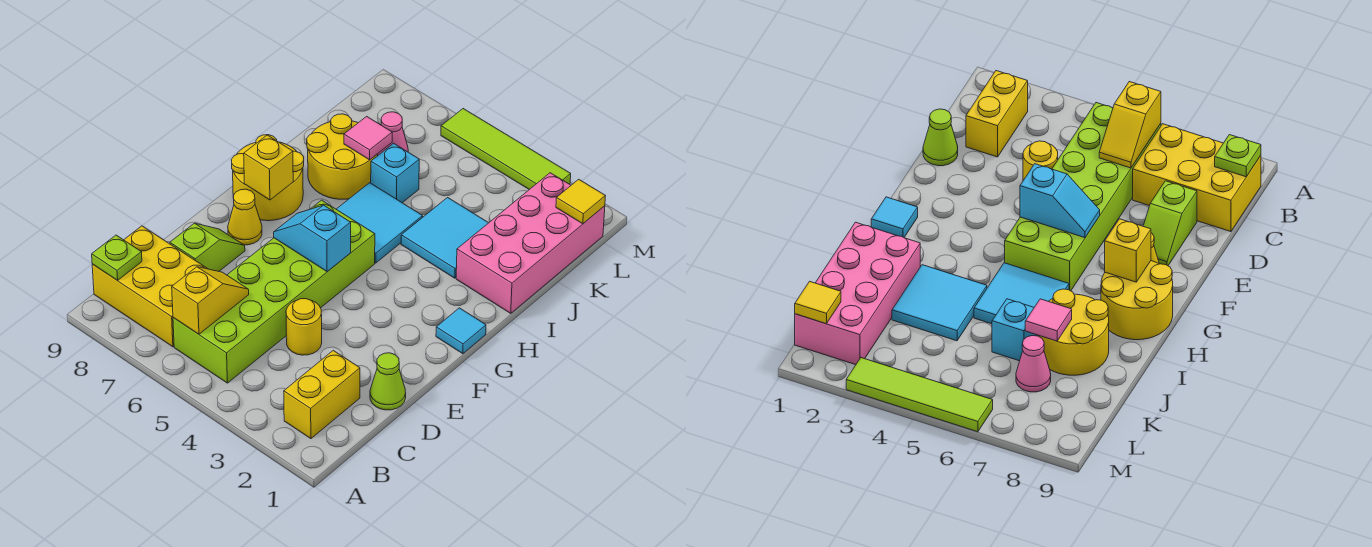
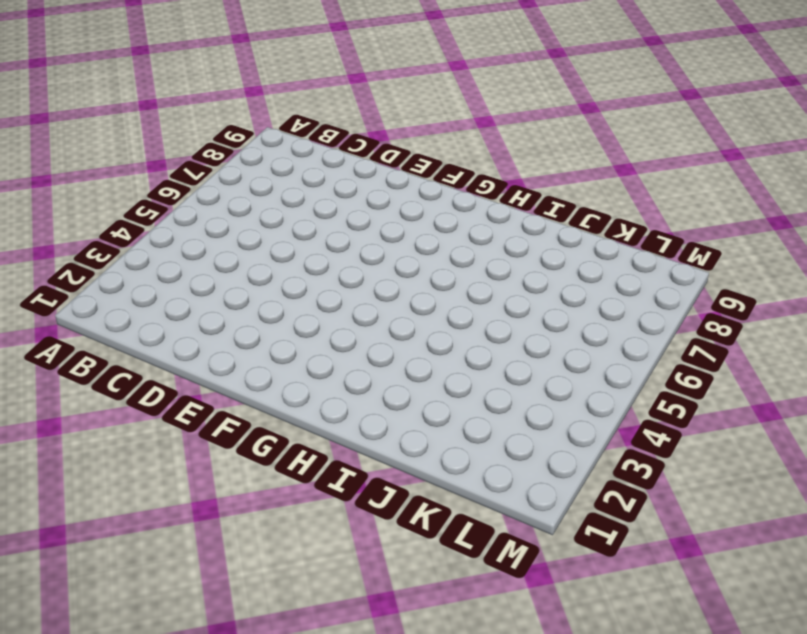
none -> yellow brick B2:C2 level 1
none -> lime brick B5:G6 level 1
none -> yellow brick B7:C9 level 1

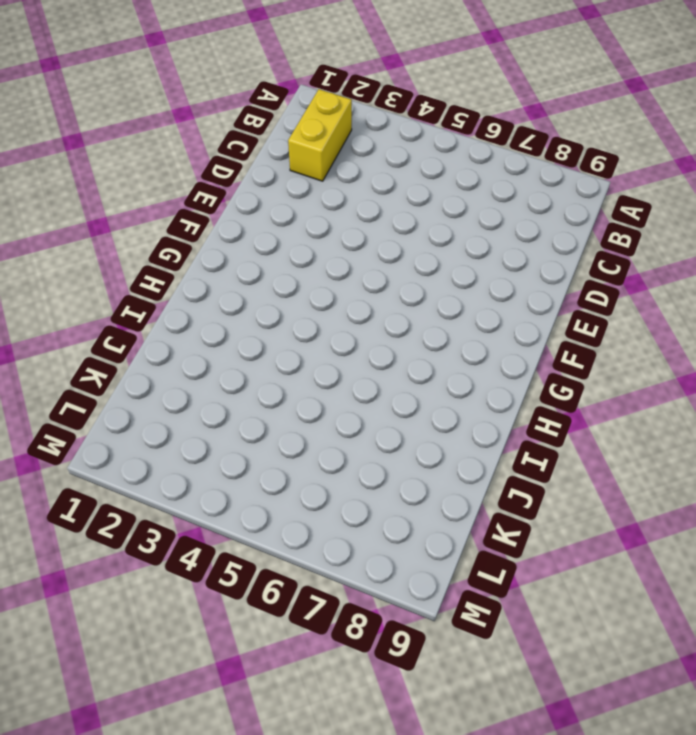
none -> lime brick B5:G6 level 1
none -> yellow brick B7:C9 level 1
none -> lime cone D1 level 1

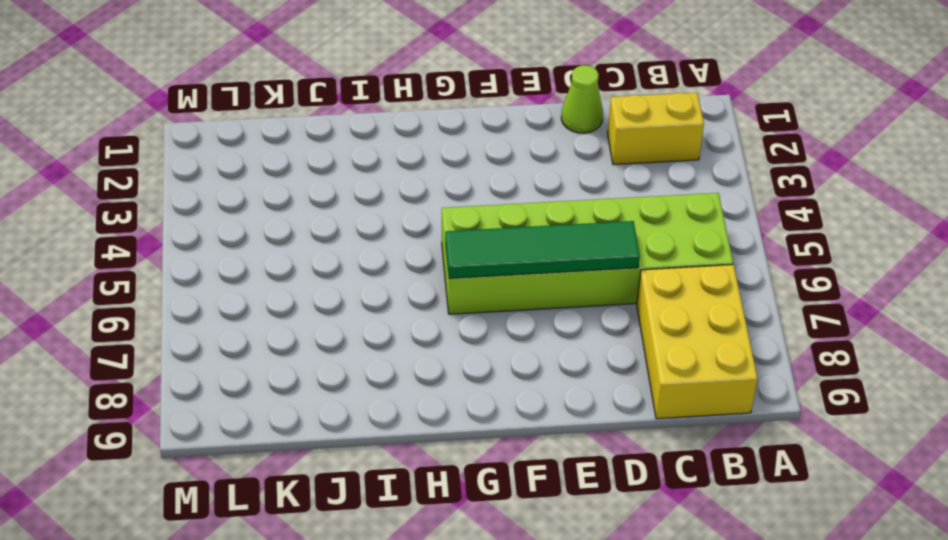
green tile D6:G6 level 2 -> cyan slope F5:F6 level 2 top 5
none -> yellow round brick D4 level 1
none -> lime slope D8:E8 level 1 top D
none -> yellow cone F8 level 1

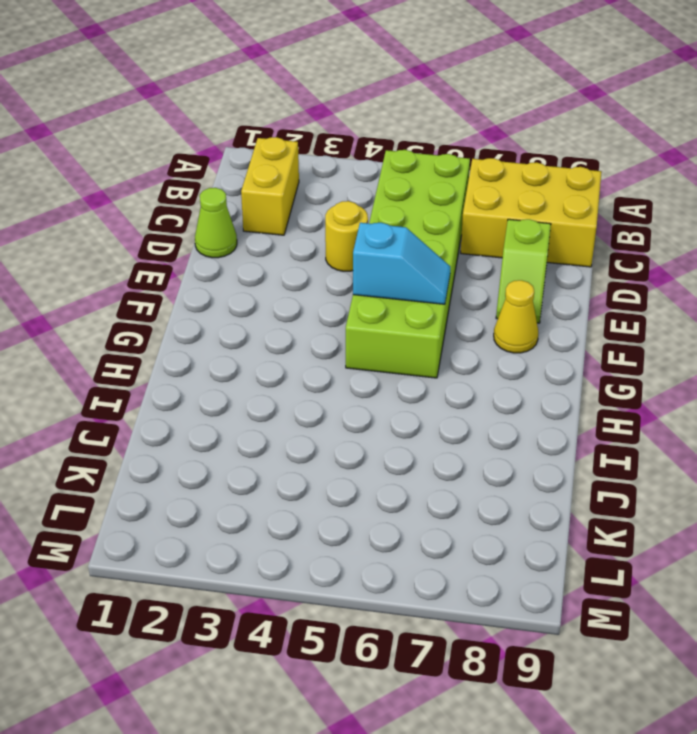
none -> cyan tile G1 level 1
none -> yellow round brick G8:H9 level 1
none -> cyan tile H5:I6 level 1

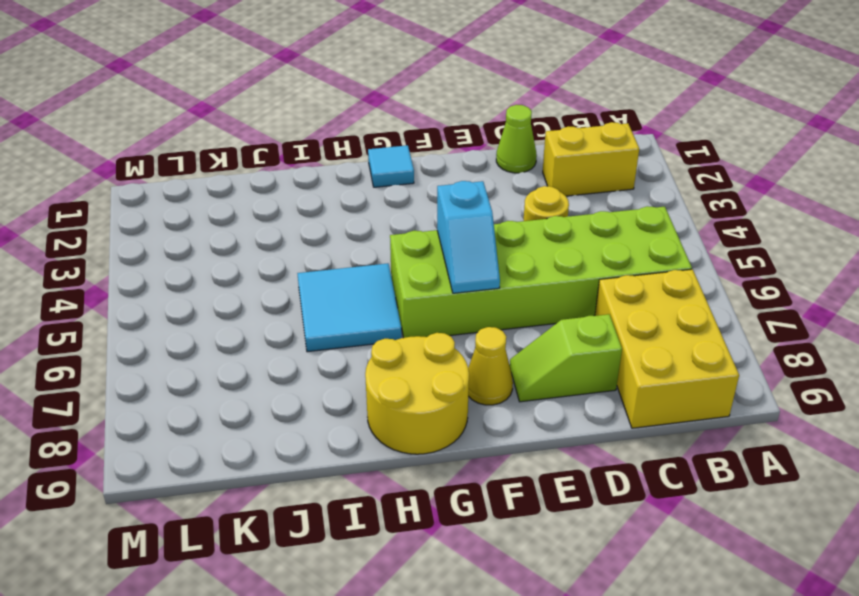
none -> pink brick I1:L2 level 1
none -> cyan tile I3:J4 level 1
none -> yellow round brick I7:J8 level 1

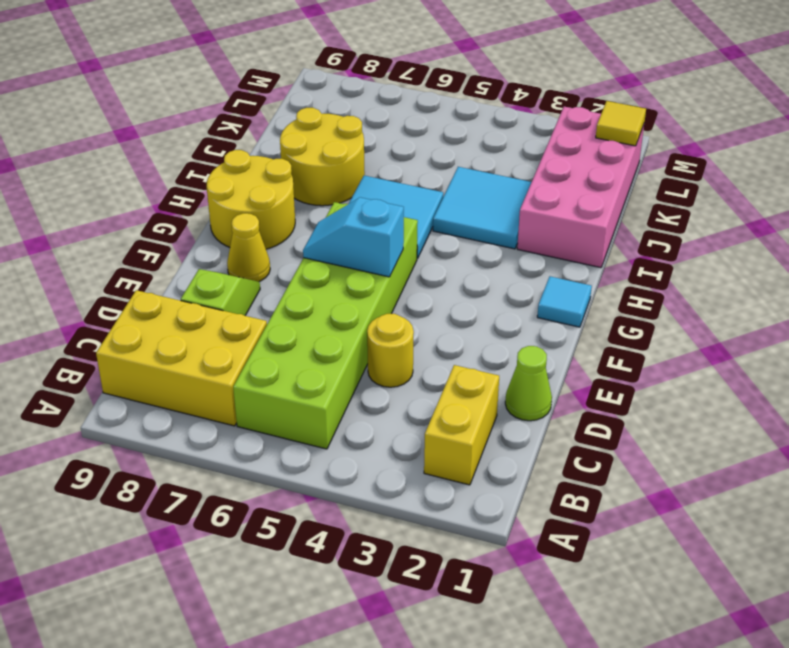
none -> cyan brick J6 level 1
none -> pink cone K7 level 1
none -> lime tile M3:M6 level 1

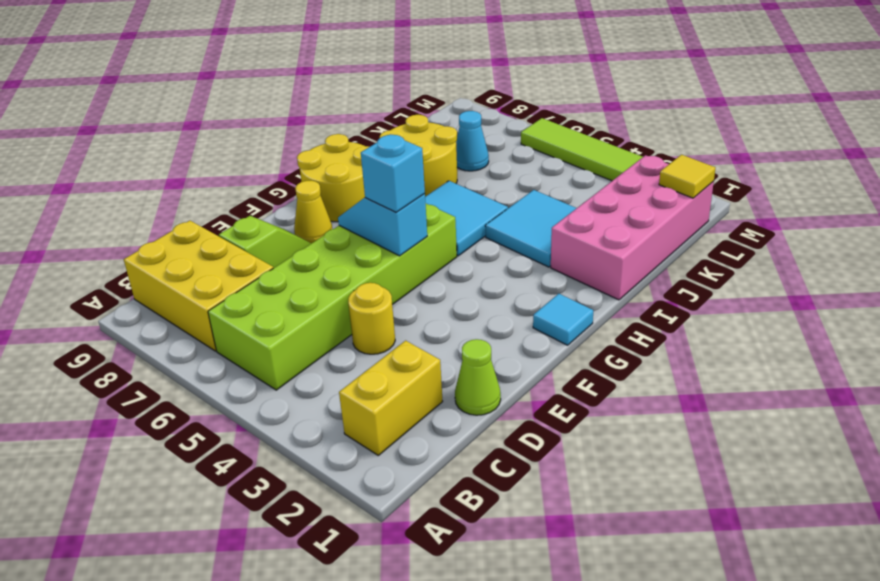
cyan brick F5 level 3 -> cyan brick J6 level 1
cyan cone K7 level 1 -> pink cone K7 level 1
none -> yellow slope B6:C6 level 2 top B
none -> lime plate B9 level 2
none -> yellow brick G8 level 2

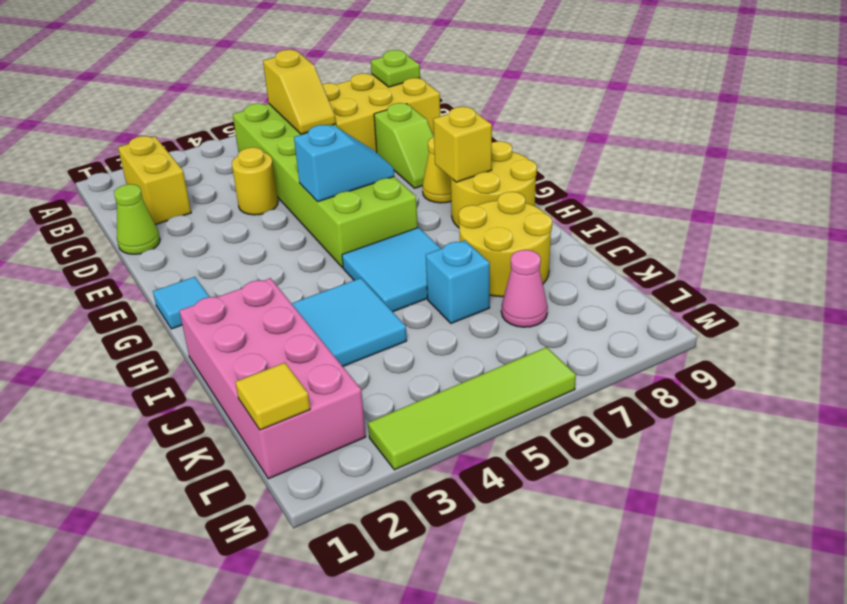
none -> pink tile J7 level 2

